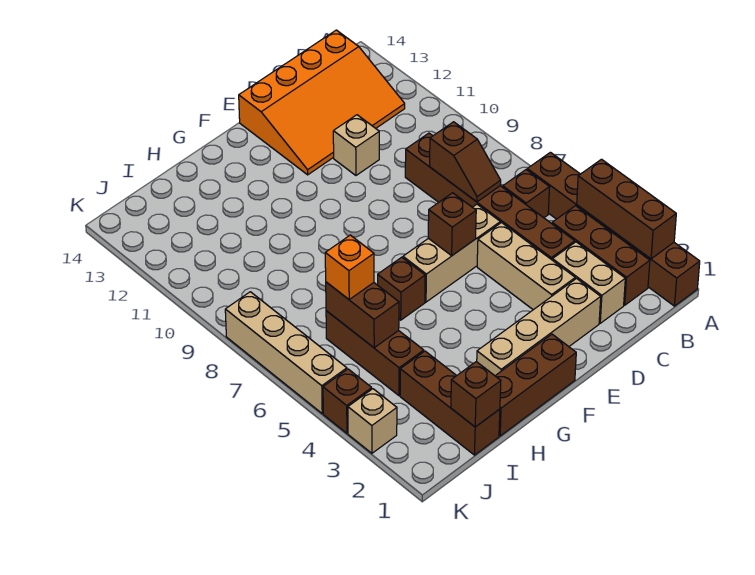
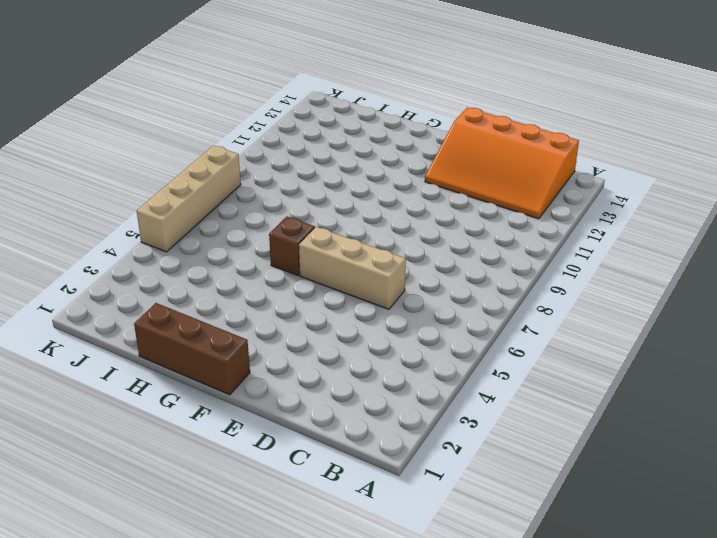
none -> brown brick A1:A6 level 1
none -> brown brick B2:B4 level 1
none -> brown brick B6 level 1

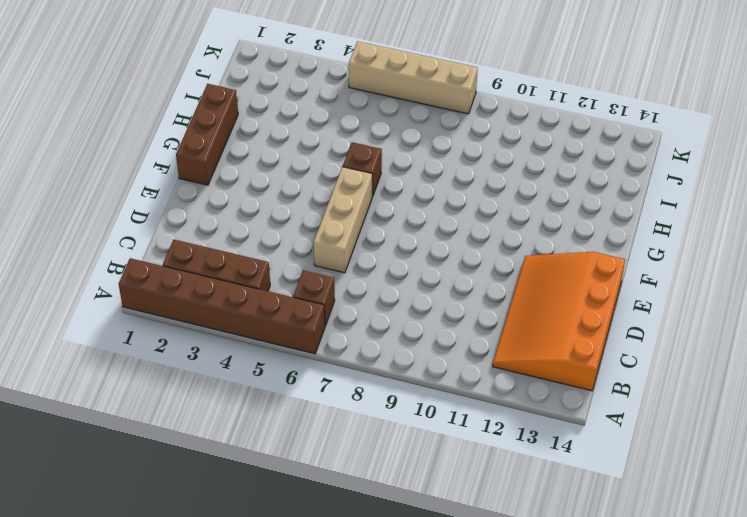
none -> tan brick C2:C3 level 1
none -> brown brick C4:C9 level 1
none -> tan brick D2:G2 level 1

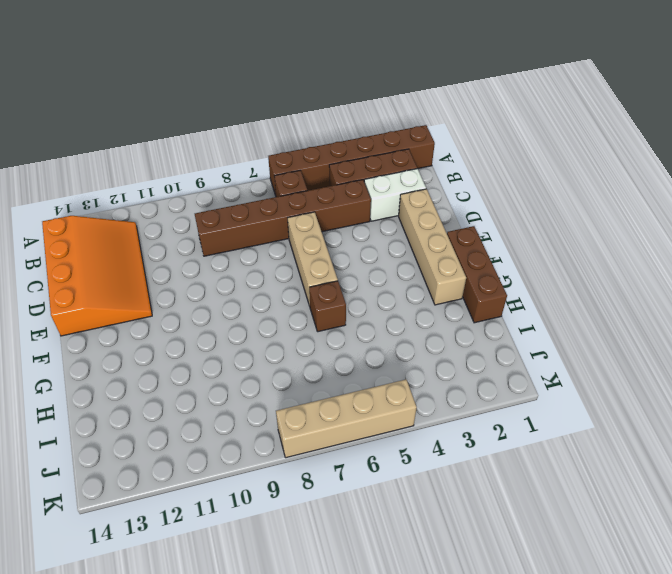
white brick C2:C3 level 1 -> tan brick C2:C3 level 1
none -> tan brick D3:D5 level 1
none -> tan brick D11 level 1
none -> brown brick I1:I3 level 1

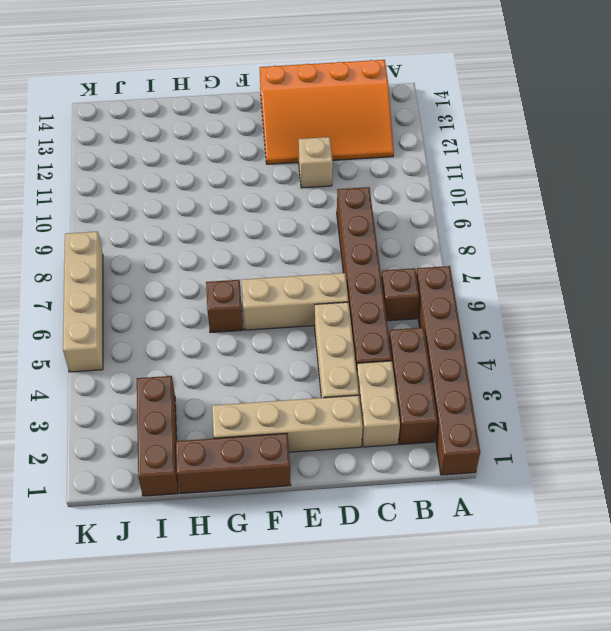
none -> brown brick I4:I6 level 1
none -> tan brick K3 level 1
none -> brown brick K4 level 1

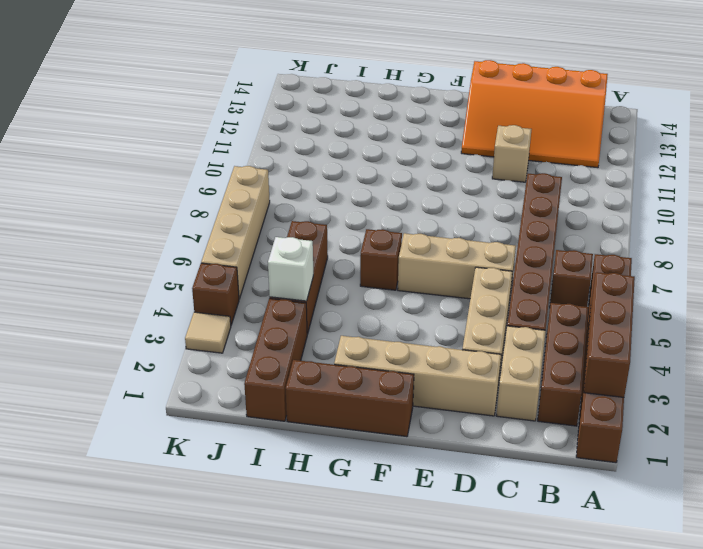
white brick I4 level 2 -> none
tan tile K3 level 1 -> tan brick K3 level 1
none -> brown slope C7:C8 level 2 top 8
none -> brown brick E6 level 2
none -> brown brick I1 level 2

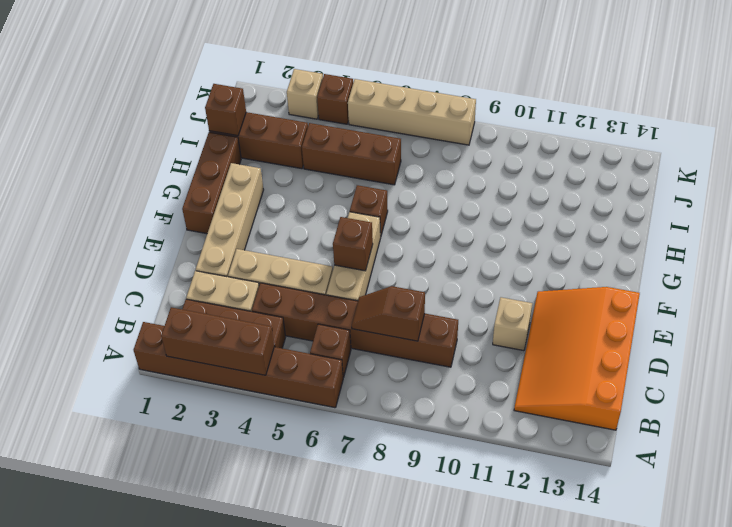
none -> brown brick I5:I6 level 2
none -> orange brick I6 level 3

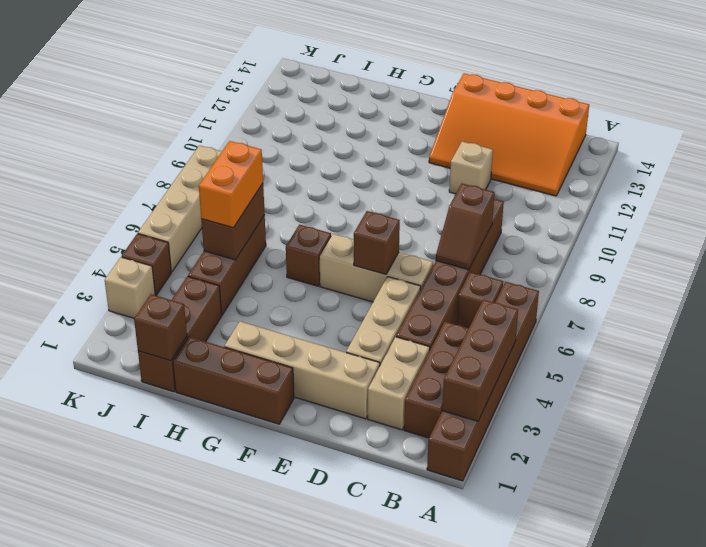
orange brick I5:I6 level 3 -> orange brick I6 level 3

